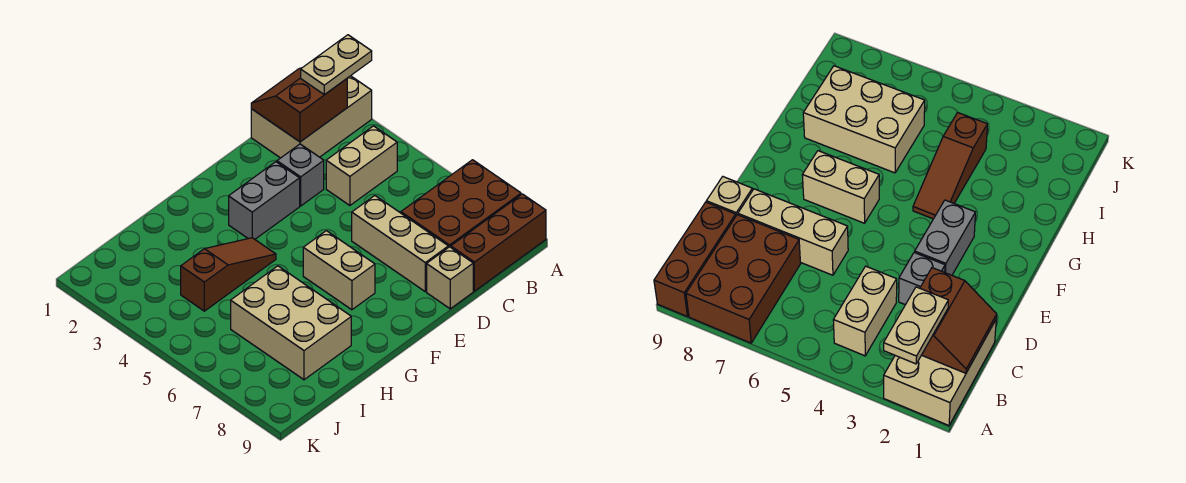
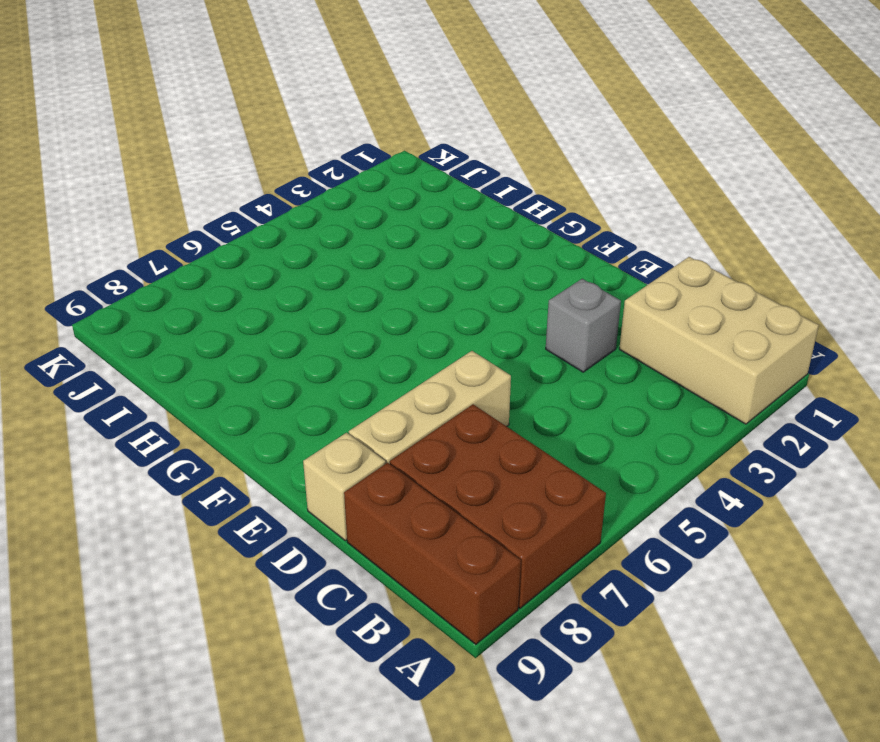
none -> tan brick B4:C4 level 1
none -> grey brick E3:F3 level 1
none -> tan brick F6:F7 level 1

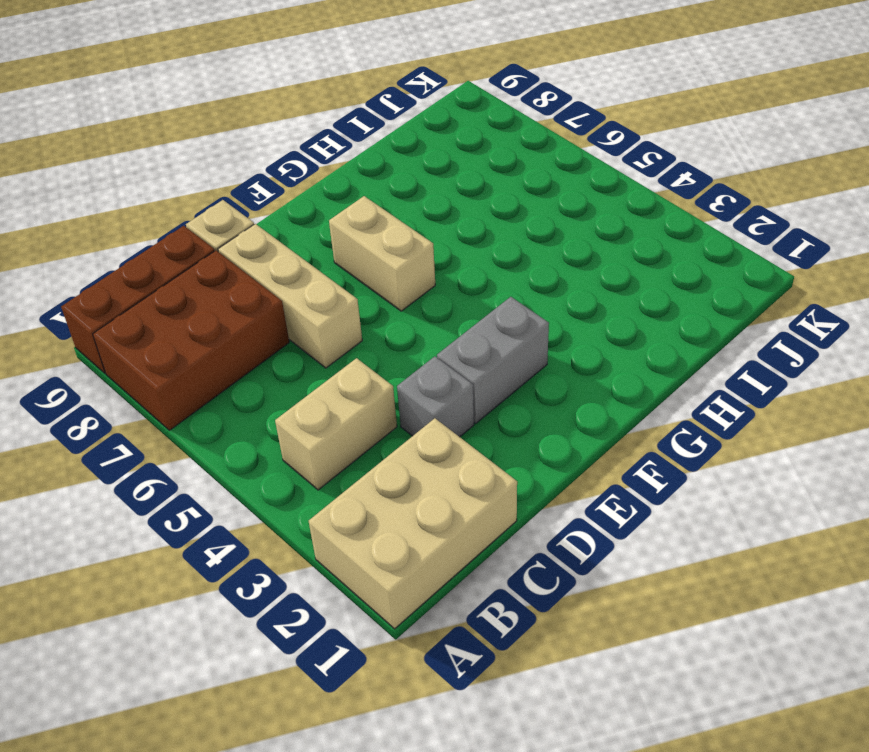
none -> brown slope G4:I4 level 1 top I
none -> tan brick H6:I8 level 1
none -> brown slope B1:C2 level 2 top 2

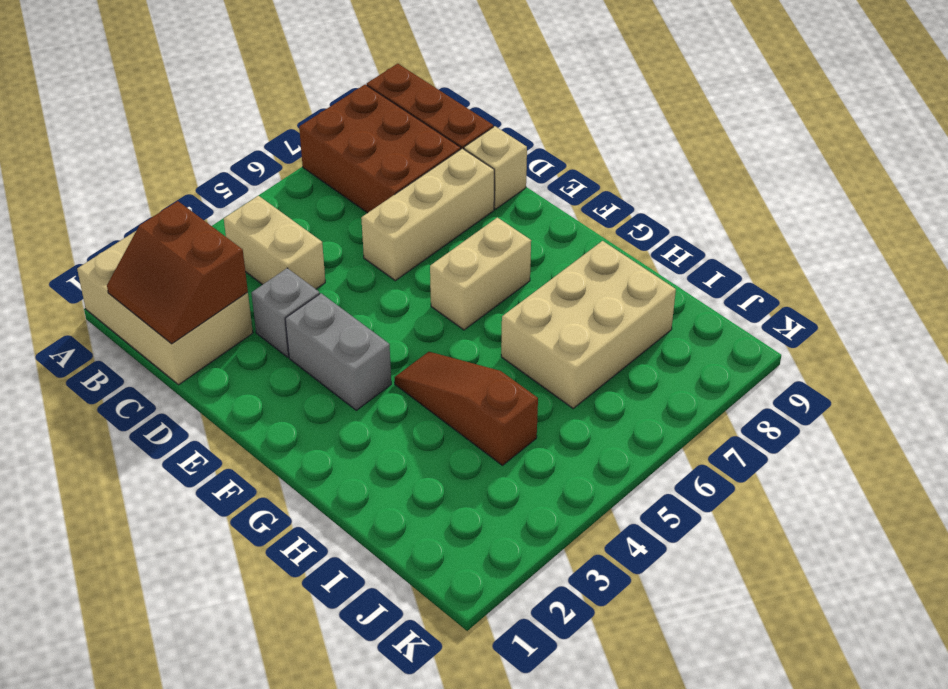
none -> tan plate A2:B2 level 3

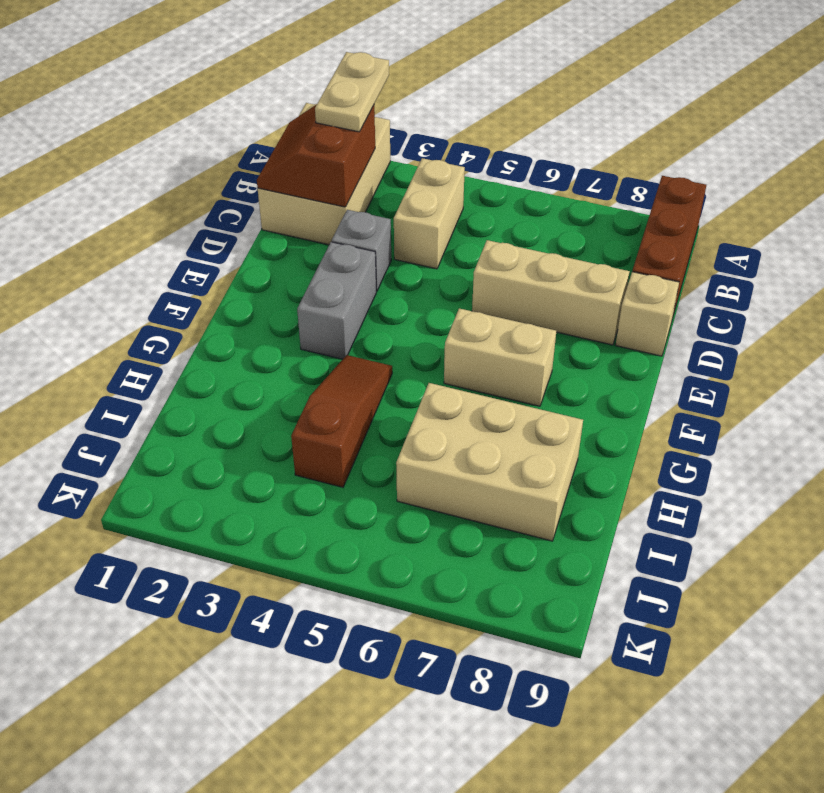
none -> brown brick A7:C8 level 1

